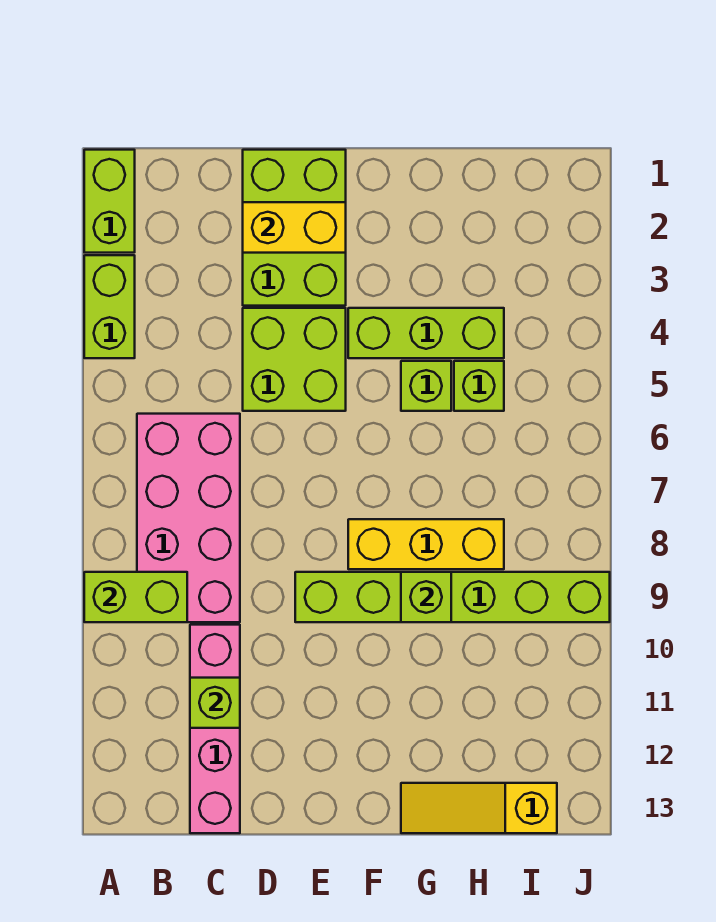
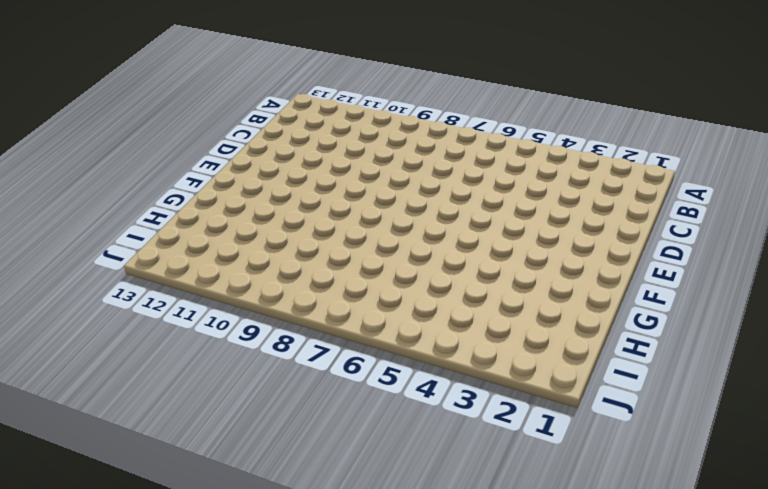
none -> lime brick A1:A2 level 1
none -> lime brick A3:A4 level 1
none -> pink brick B6:C9 level 1

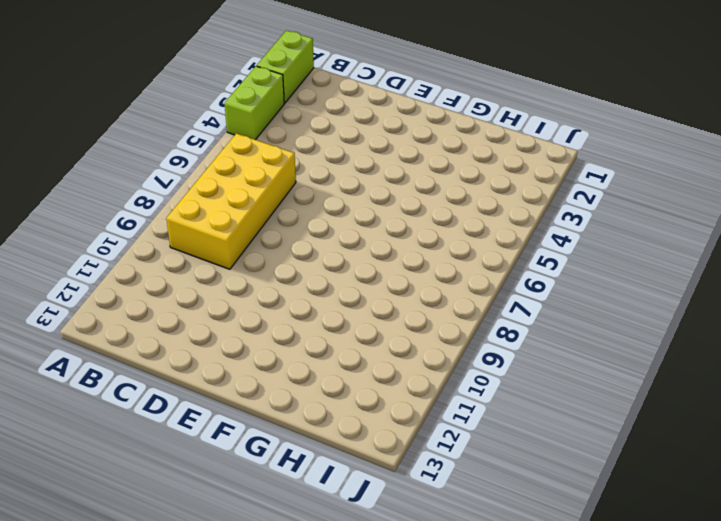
yellow brick B6:C9 level 1 -> pink brick B6:C9 level 1
none -> pink brick C10:C13 level 1
none -> lime brick D1:E3 level 1
none -> lime brick D4:E5 level 1

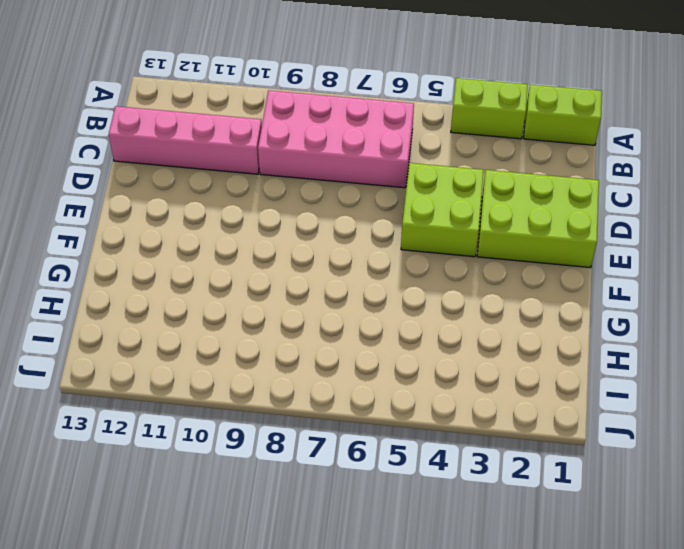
none -> lime brick E9:J9 level 1
none -> lime brick F4:H4 level 1
none -> yellow brick F8:H8 level 1

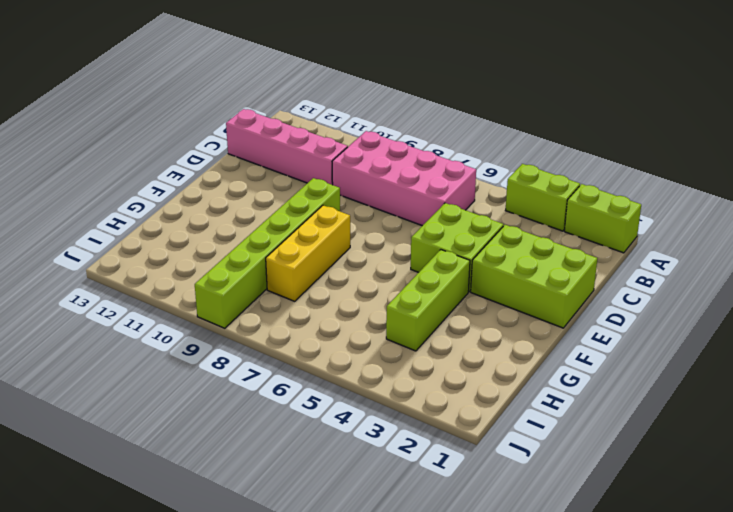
none -> lime brick G5 level 1
none -> yellow slope G13:I13 level 1 top I
none -> lime brick H5 level 1

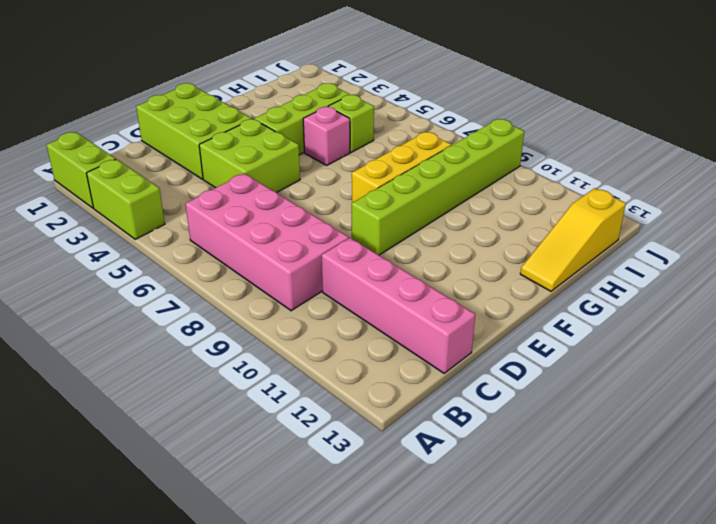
pink brick G5 level 1 -> lime brick G5 level 1
none -> lime brick A9:B9 level 2
none -> lime brick C11 level 2
none -> yellow brick D2:E2 level 2

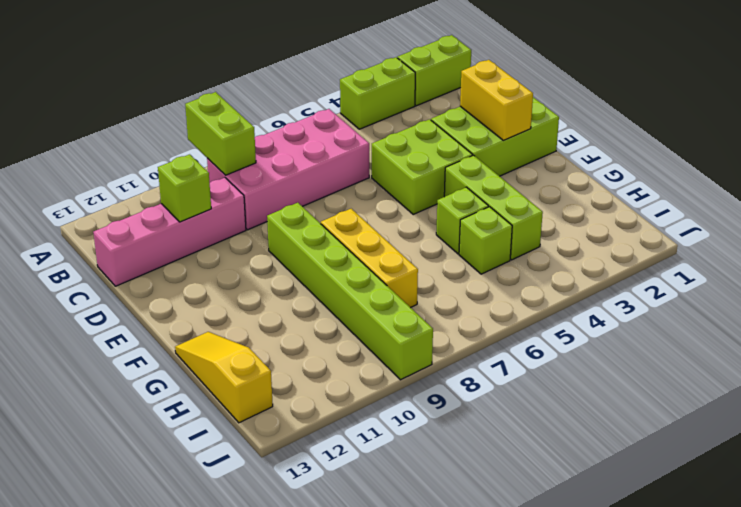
none -> lime brick G9 level 2

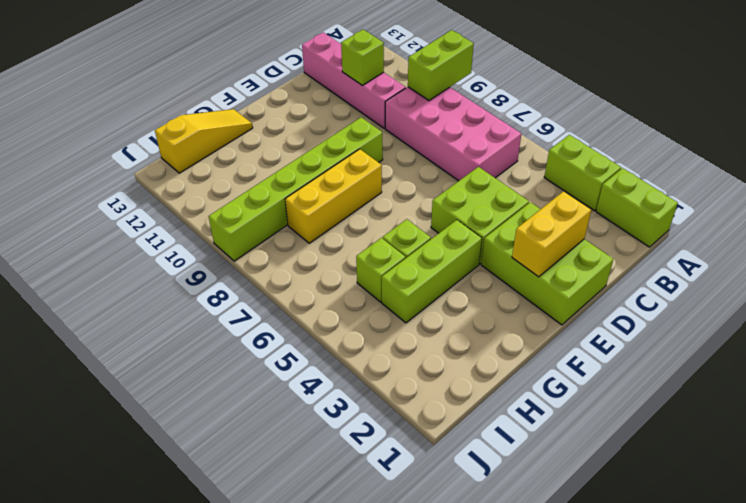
none -> lime brick G9 level 2

